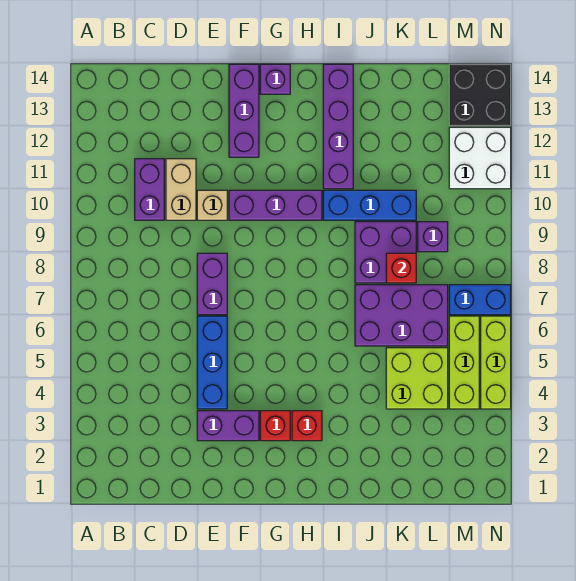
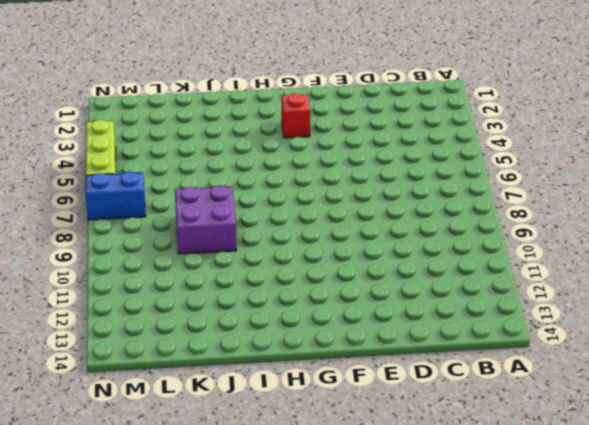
none -> purple brick C10:C11 level 1
none -> tan brick D10:D11 level 1
none -> purple brick E3:F3 level 1

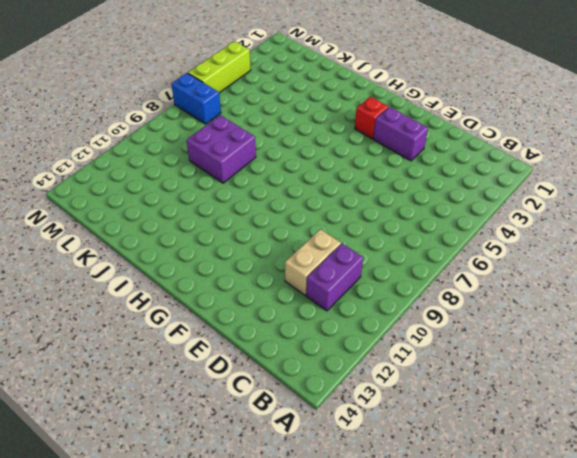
none -> blue brick E4:E6 level 1
none -> purple brick E7:E8 level 1
none -> tan brick E10 level 1

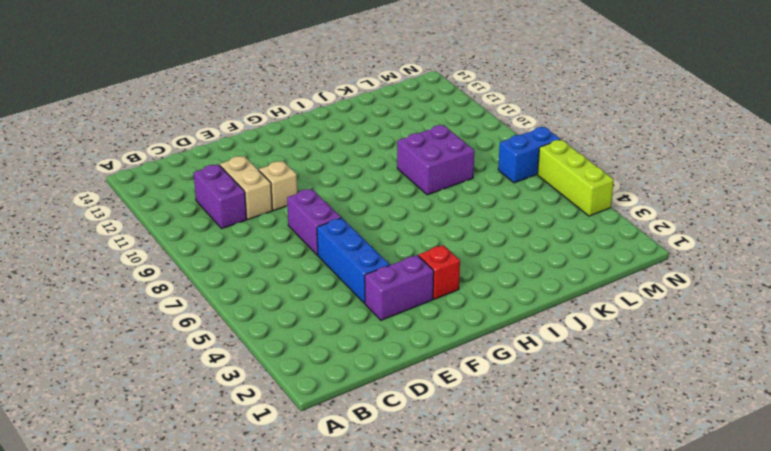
none -> purple brick F10:H10 level 1
none -> purple brick F12:F14 level 1
none -> purple brick G14 level 1

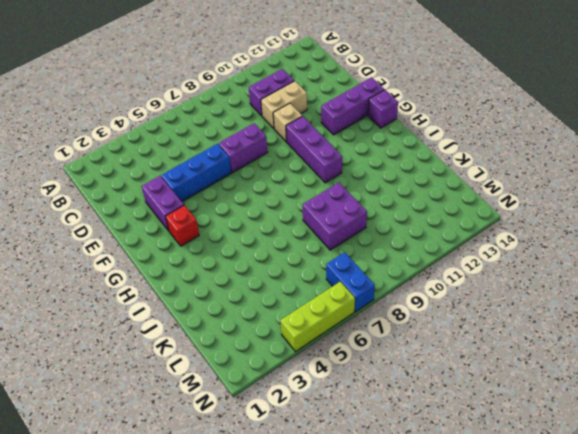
none -> red brick H3 level 1
none -> blue brick I10:K10 level 1
none -> purple brick I11:I14 level 1

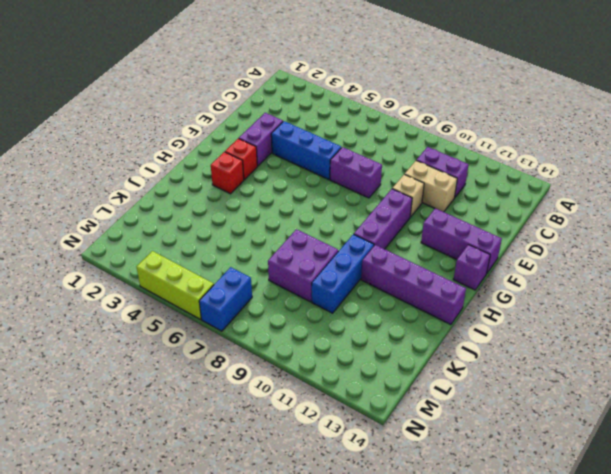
none -> purple brick J6:L7 level 1
none -> lime brick K4:L5 level 1
none -> purple brick L9 level 1

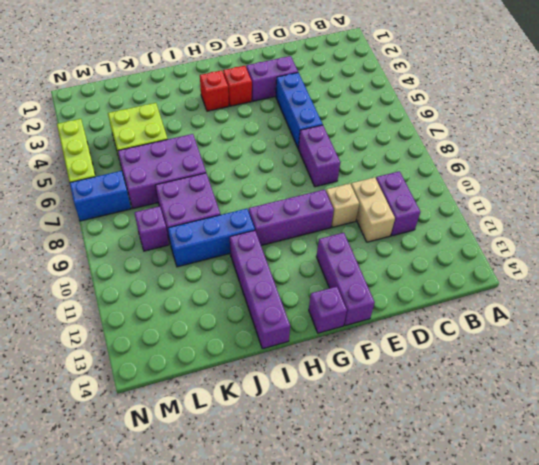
none -> lime brick M4:M6 level 1
none -> white brick M11:N12 level 1
none -> black brick M13:N14 level 1

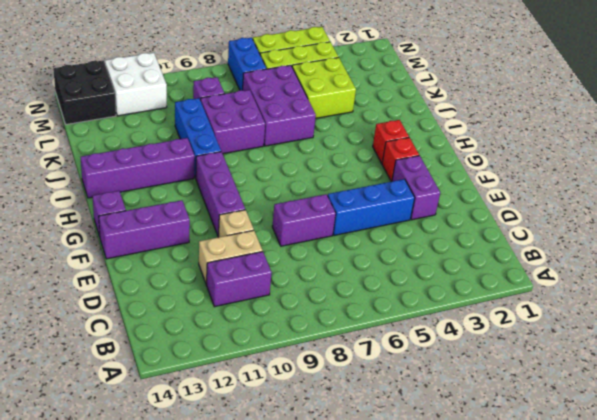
none -> red brick K8 level 2

